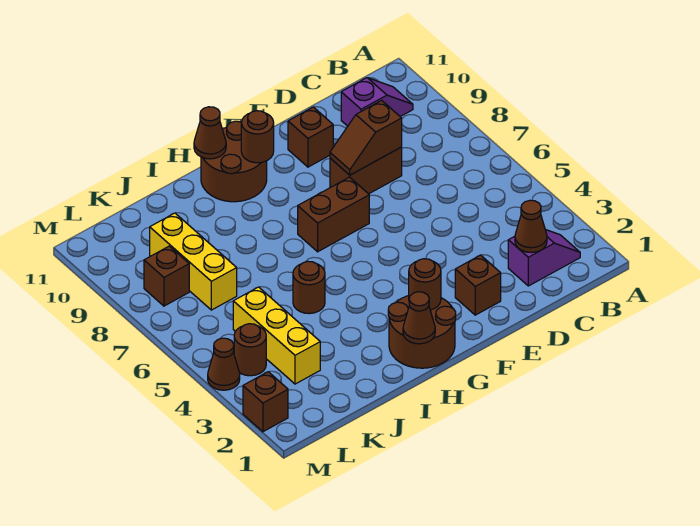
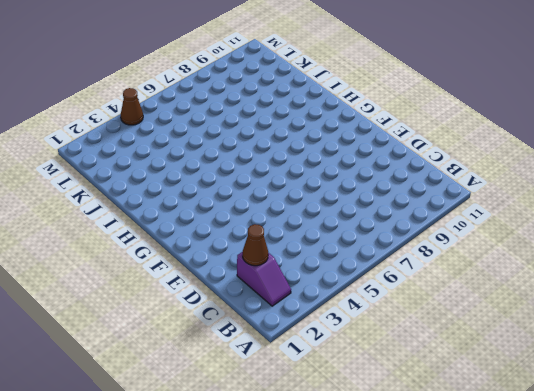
none -> purple slope B10:C10 level 1 top C
none -> brown brick D8:E8 level 1
none -> brown brick E2 level 1

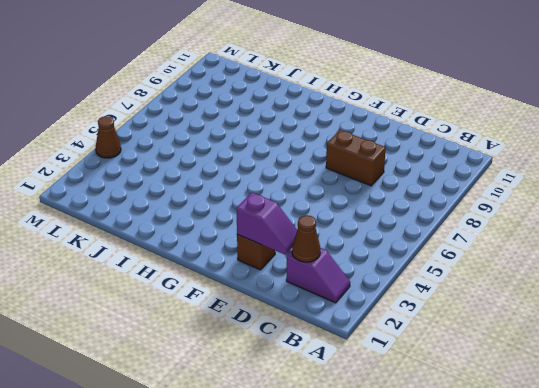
purple slope D2:E2 level 2 top E -> purple slope B10:C10 level 1 top C
none -> brown brick E10 level 1
none -> brown brick F7:G7 level 1
none -> brown round brick G1:H2 level 1

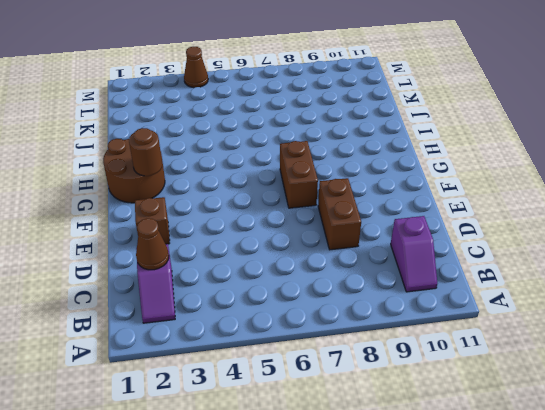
none -> brown brick E10 level 1
none -> brown round brick G10:H11 level 1
none -> brown round brick I5 level 1

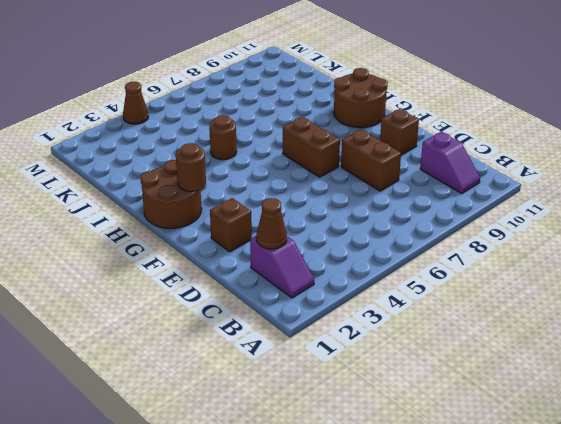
none -> yellow brick K3:K5 level 1
none -> yellow brick K7:K9 level 1
none -> brown round brick L4 level 1

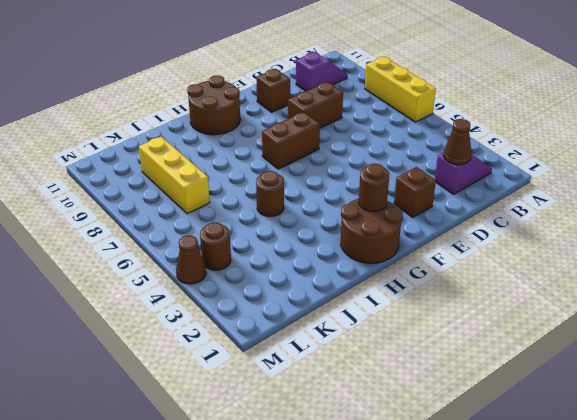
yellow brick A6:A8 level 1 -> yellow brick K3:K5 level 1
none -> brown brick L8 level 1
none -> brown brick M2 level 1
none -> brown slope D8:E8 level 2 top D

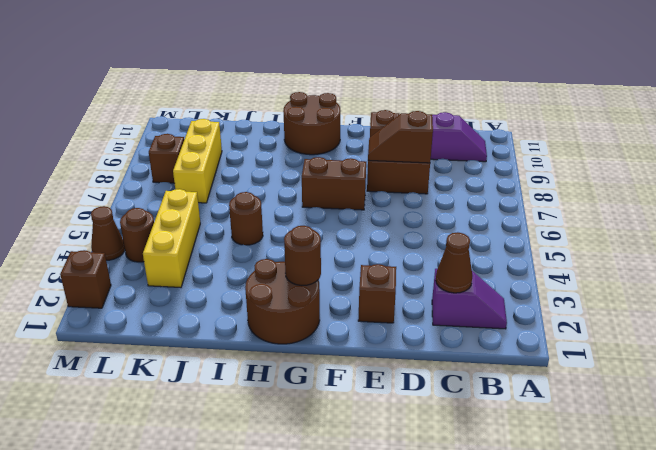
none -> brown round brick G10 level 2
none -> brown cone H1 level 2
none -> brown cone H11 level 2

